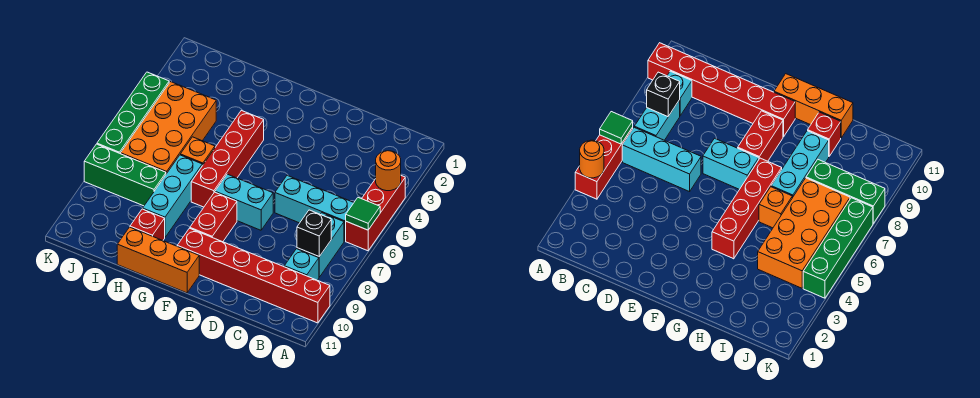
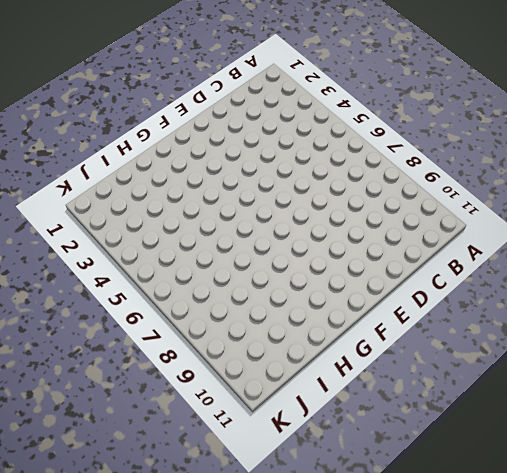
none -> red brick A4:A6 level 1
none -> red brick A10:F10 level 1
none -> cyan brick B6:D6 level 1

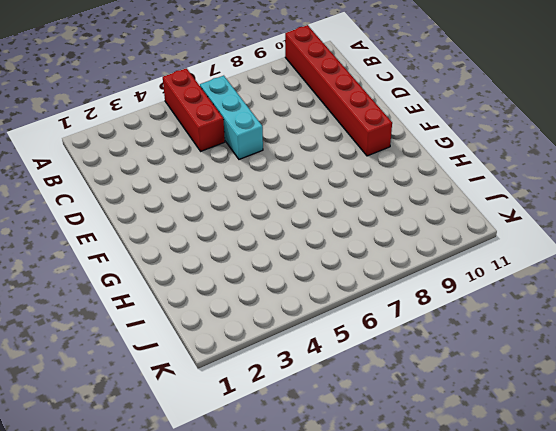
red brick A5:C5 level 1 -> red brick A4:A6 level 1
none -> cyan brick B7:B8 level 1
none -> cyan brick B9 level 1
none -> cyan brick E7:F7 level 1

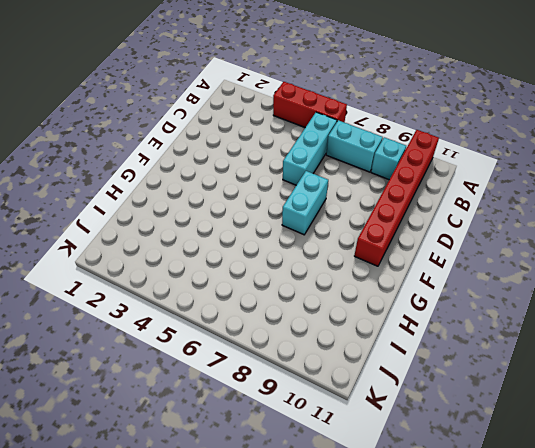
none -> red brick F8:F9 level 1
none -> orange brick F11:H11 level 1
none -> red brick G4:G7 level 1

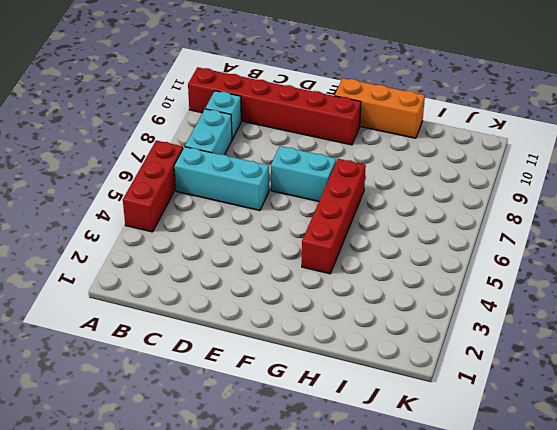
none -> red brick F8:F9 level 1
none -> orange brick H6 level 1
none -> cyan brick H7:H9 level 1

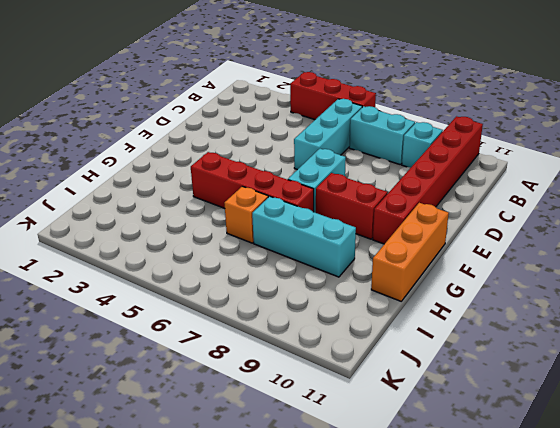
none -> red brick H10 level 1
none -> orange brick I4:J7 level 1
none -> green brick I8:K8 level 1

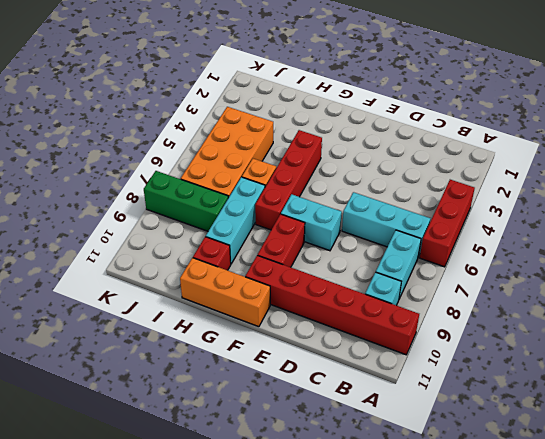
none -> green brick K4:K7 level 1
none -> orange round brick A4 level 2
none -> green tile A6 level 2

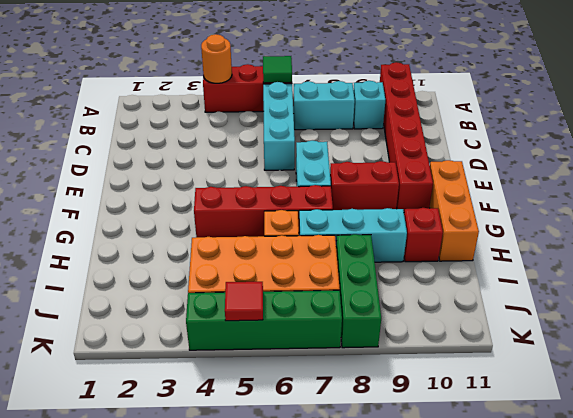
red tile K5 level 2 -> none
none -> black brick B8 level 2

